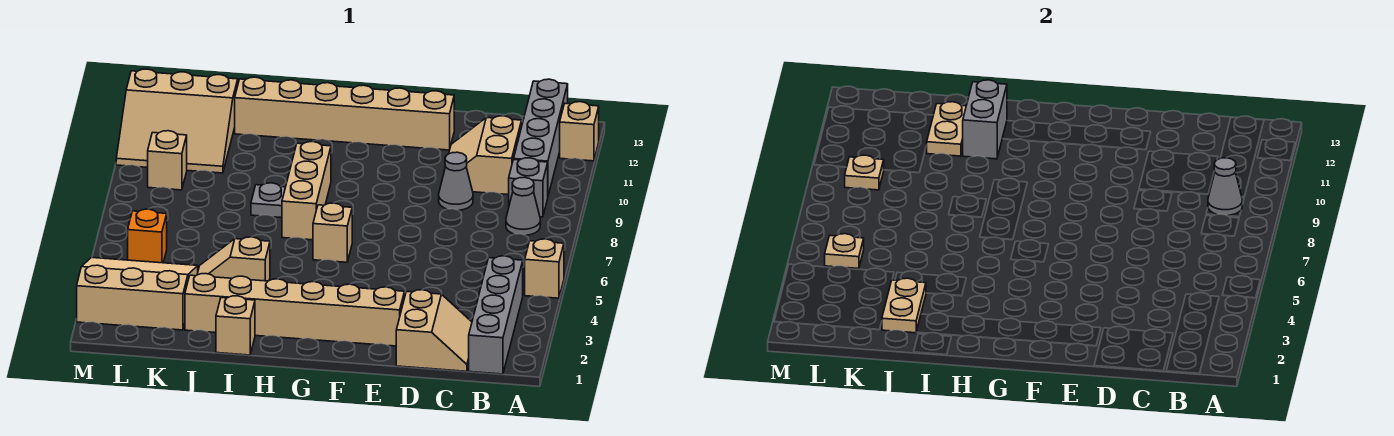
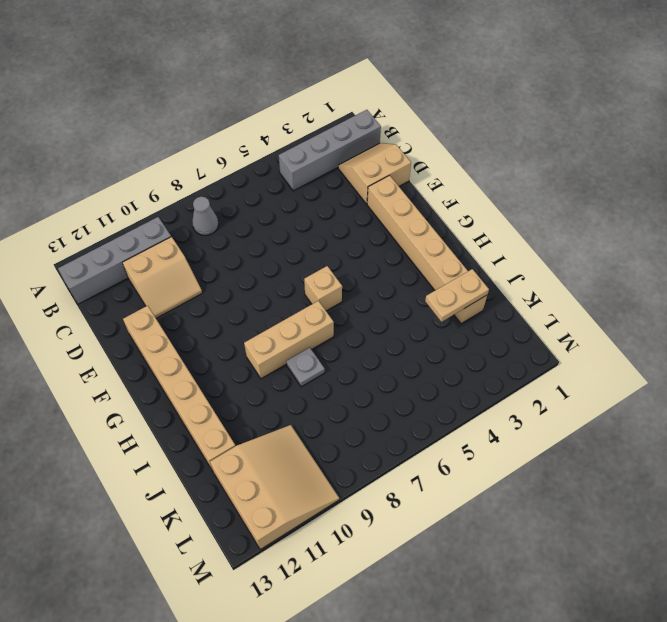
none -> tan brick A5 level 1
none -> tan brick A12 level 1
none -> grey brick B9 level 1

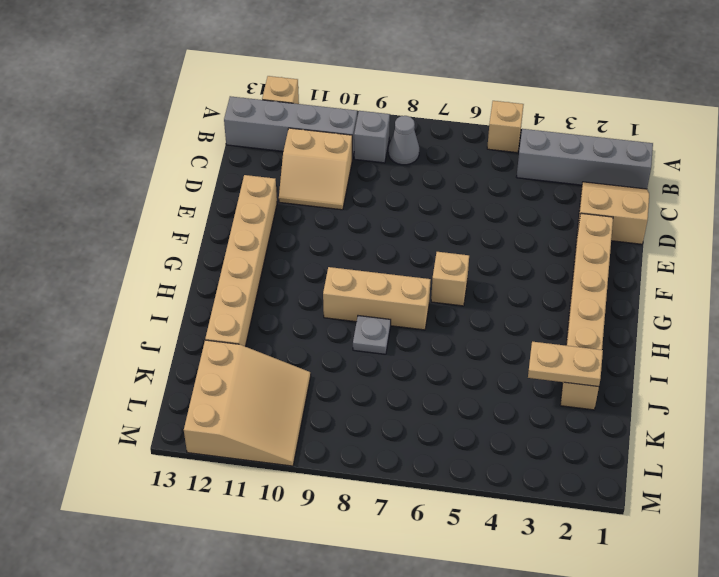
none -> grey cone D9 level 1
none -> tan brick I1 level 1
none -> tan slope I4:J4 level 1 top I

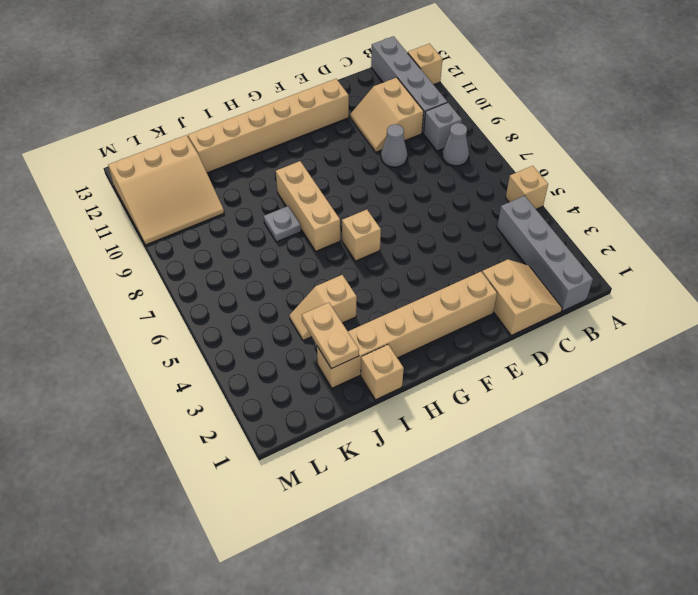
none -> tan slope K2:M4 level 1 top 2
none -> orange brick L5 level 1
none -> tan brick L9 level 1

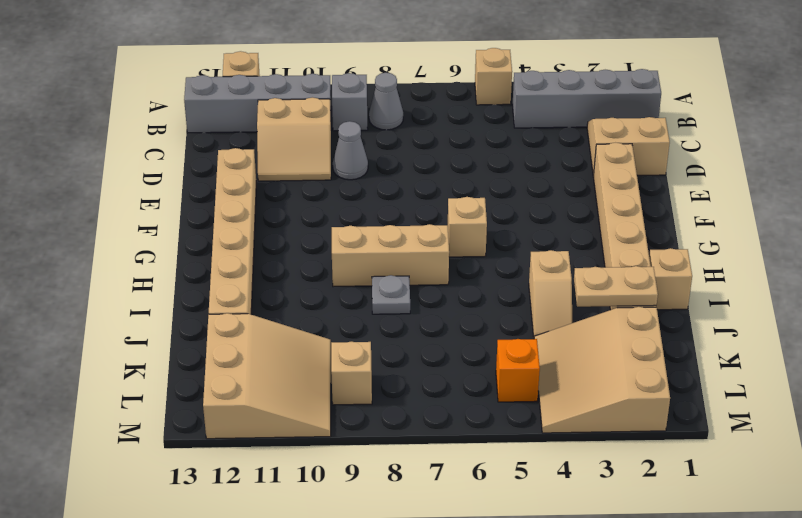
none -> grey cone B9 level 2
none -> grey brick I11:I12 level 2
none -> tan plate J11:J12 level 2

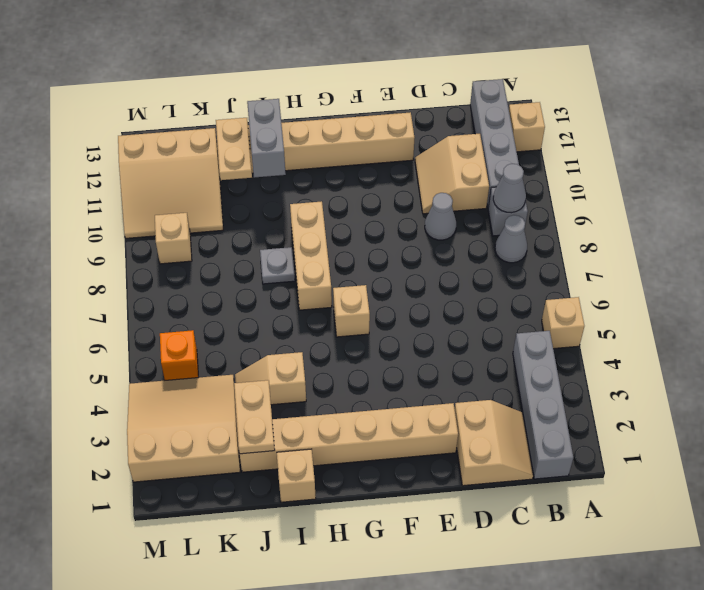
none -> tan plate L5 level 2
none -> tan plate L9 level 2

